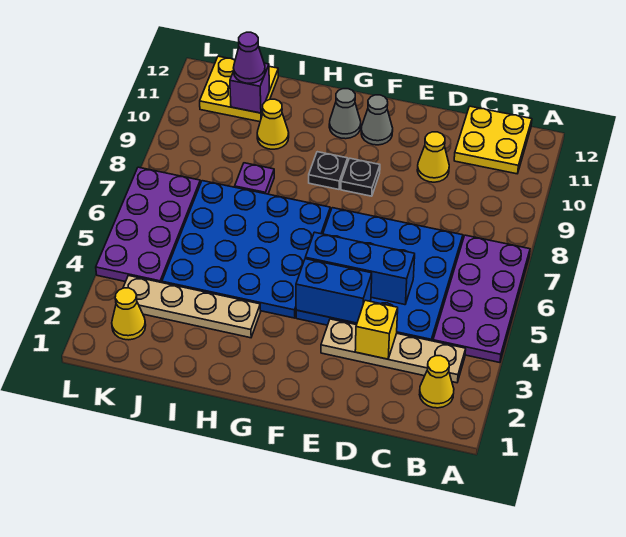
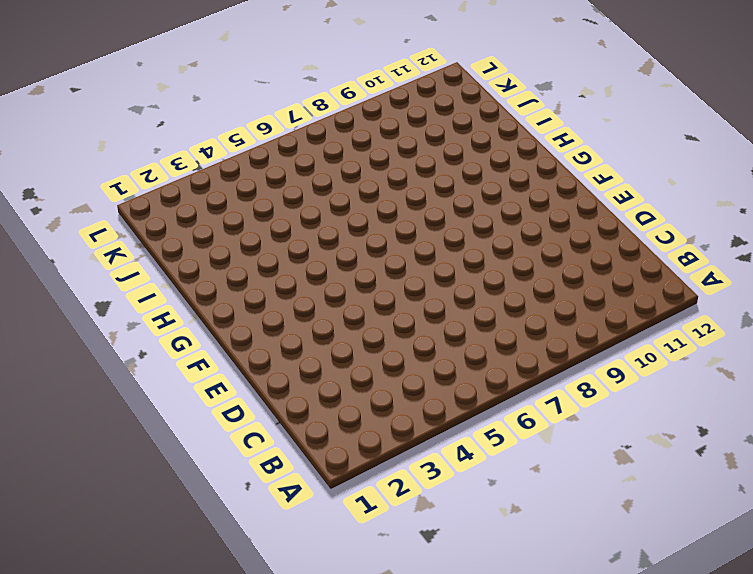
none -> purple plate A4:B7 level 1
none -> yellow cone B2 level 1
none -> tan plate B3:E3 level 1

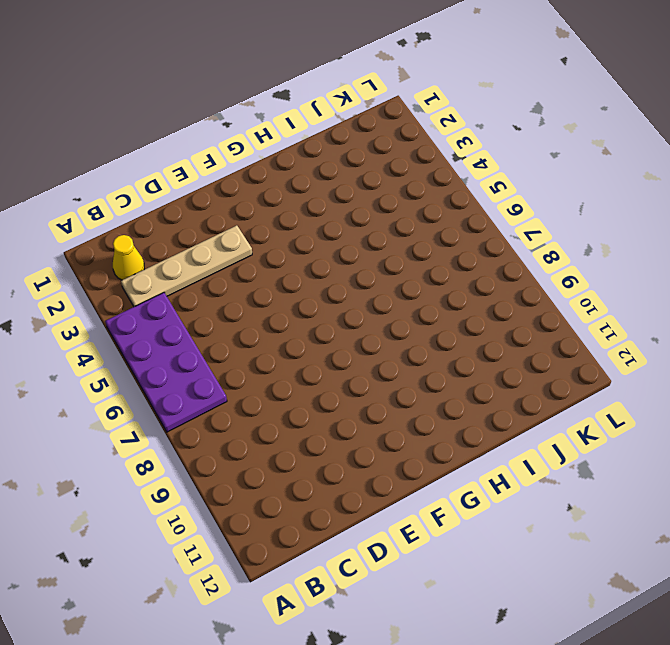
none -> yellow plate B11:C12 level 1
none -> blue plate C4:F7 level 1
none -> yellow cone D10 level 1

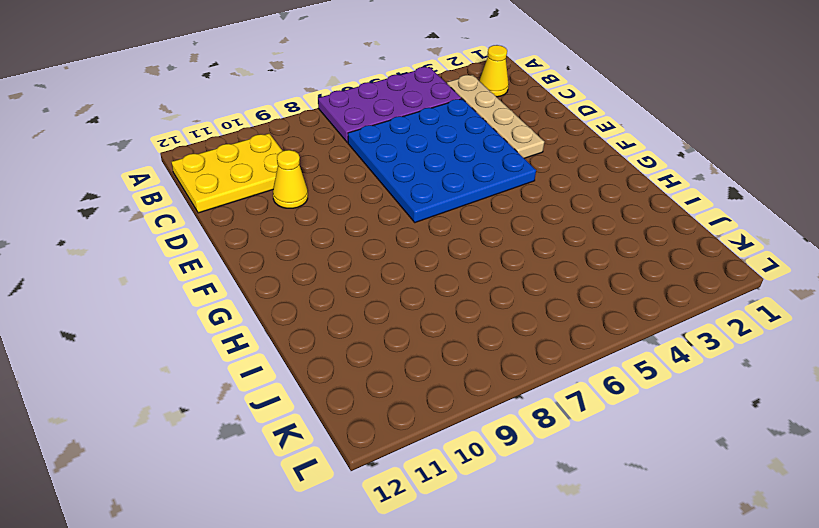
yellow plate B10:C12 level 1 -> yellow plate B11:C12 level 1
none -> black plate F9 level 1
none -> grey cone F11 level 1
none -> blue plate G4:J7 level 1

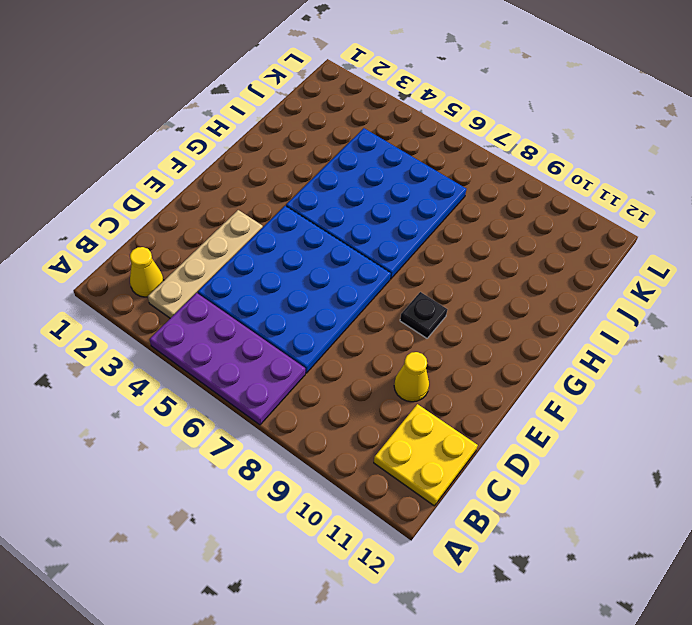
none -> grey cone F11 level 1
none -> black plate G9 level 1
none -> grey cone G11 level 1

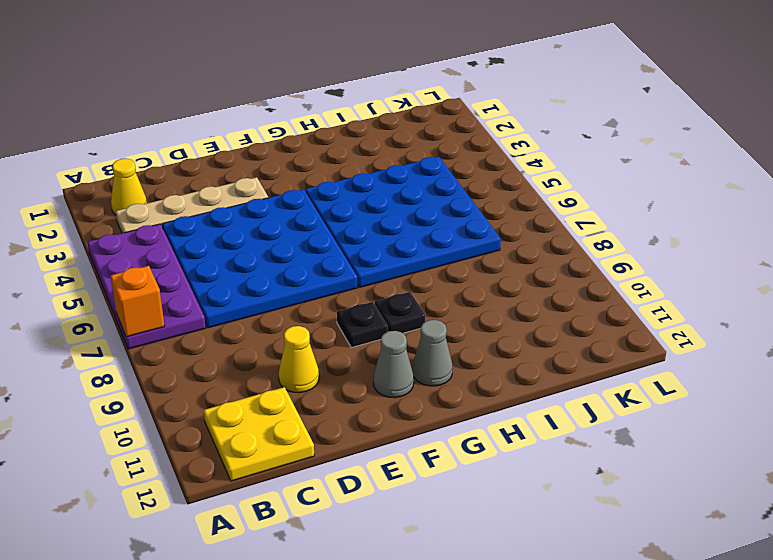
orange brick A7 level 2 -> none
none -> tan plate H3:K3 level 1
none -> purple plate I8 level 1
none -> yellow cone I10 level 1

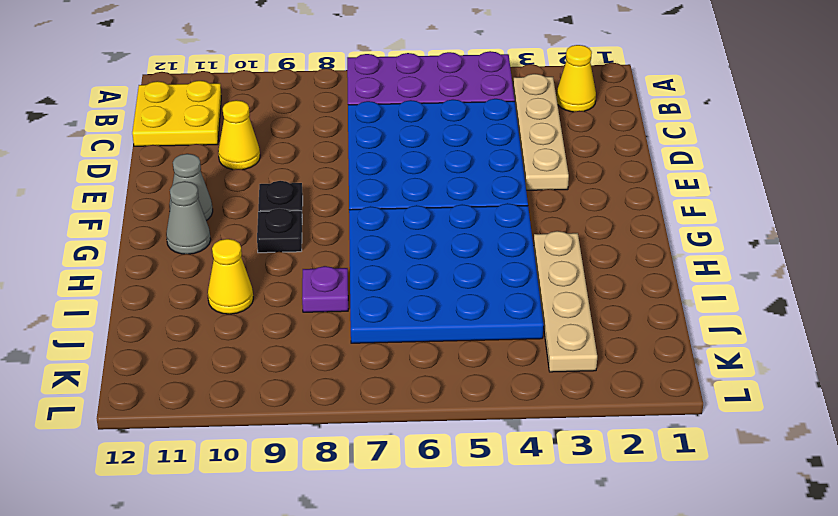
none -> yellow plate J11:K12 level 1
none -> yellow cone K2 level 1
none -> purple plate K4:L7 level 1

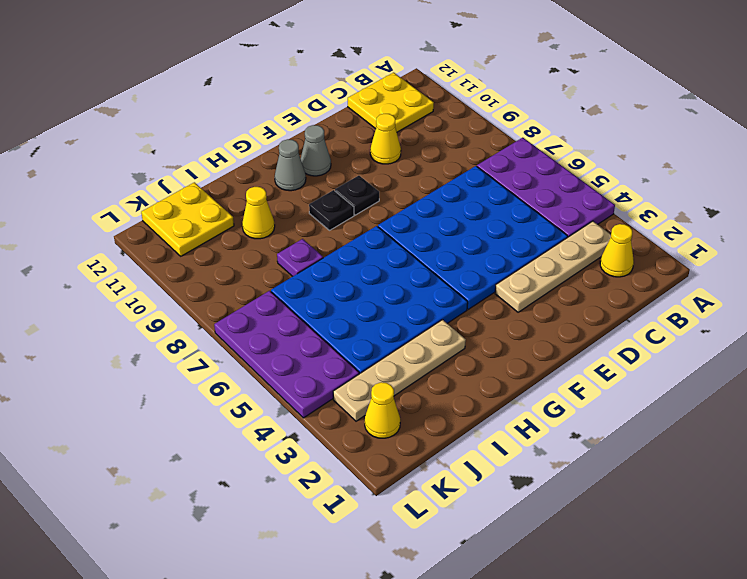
none -> yellow brick D3 level 2
none -> blue brick D5:F5 level 2
none -> blue brick E4:F4 level 2

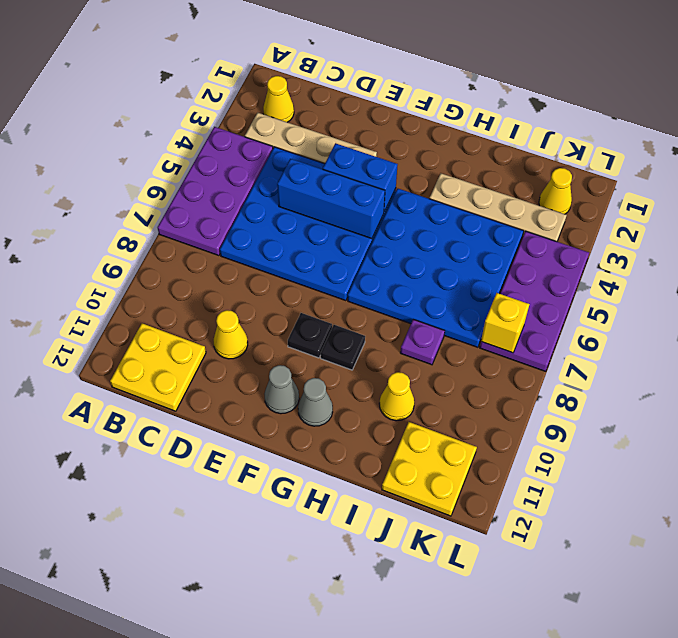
yellow brick K7 level 2 -> yellow brick D3 level 2
none -> purple brick J11 level 2
none -> purple cone J11 level 3

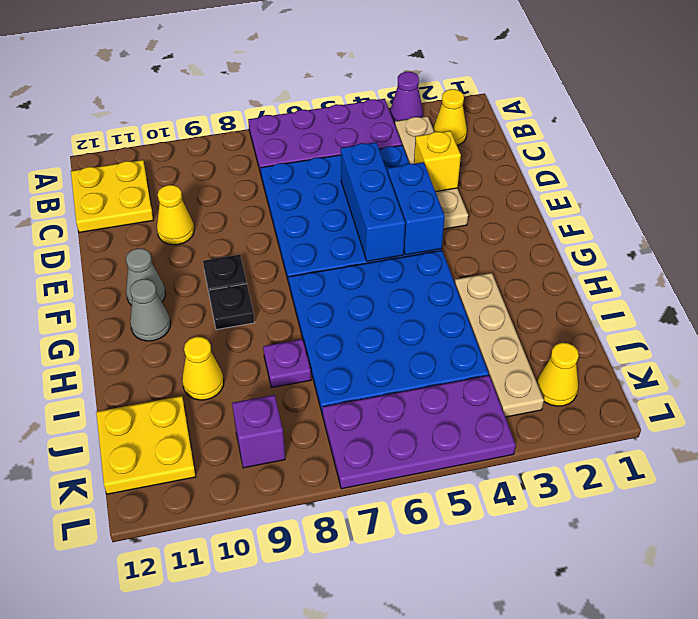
purple cone A3 level 1 -> purple cone J11 level 3
purple brick K9 level 1 -> purple brick J11 level 2

